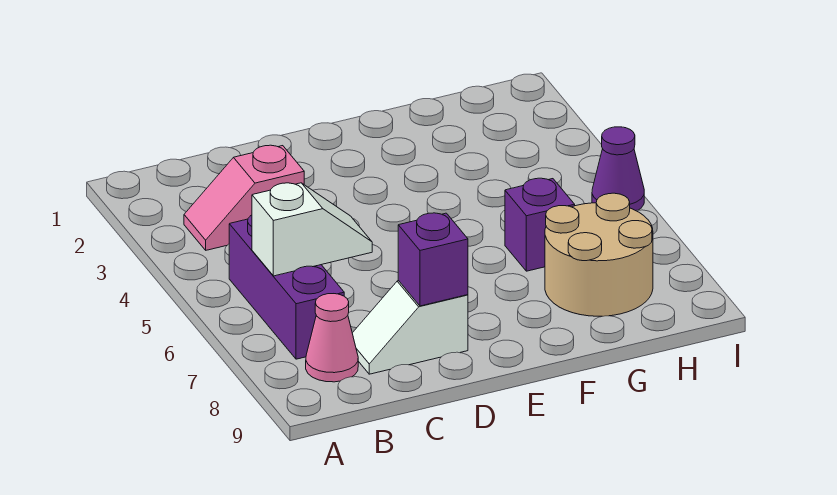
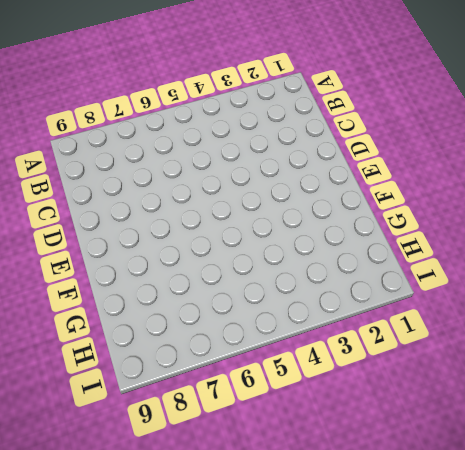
none -> pink slope B3:C3 level 1 top C
none -> purple brick B5:B7 level 1

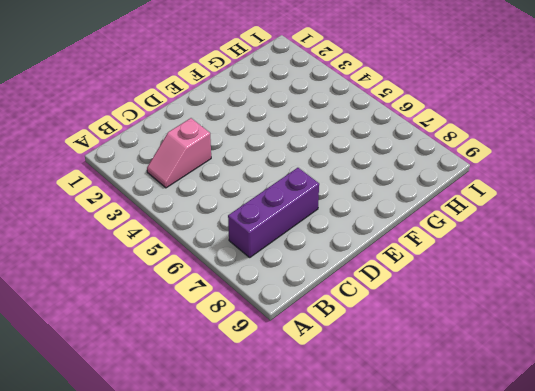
purple brick B7:D7 level 1 -> purple brick B5:B7 level 1
none -> pink cone B8 level 1
none -> white slope C8:D8 level 1 top D

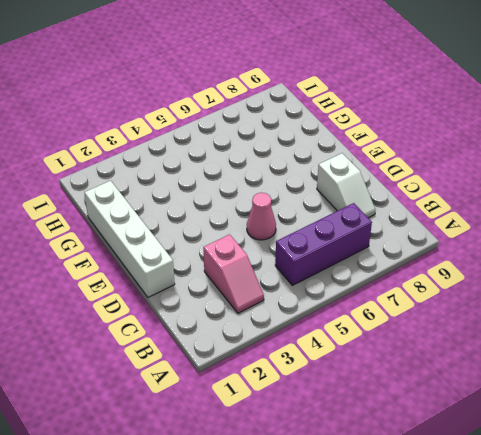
white brick D1:G1 level 1 -> none
pink cone D5 level 1 -> pink cone B8 level 1
none -> purple brick G6 level 1
none -> tan round brick G7:H8 level 1

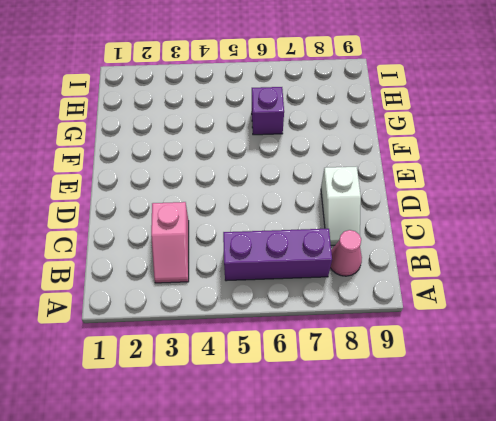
none -> tan round brick G7:H8 level 1
none -> purple cone I5 level 1

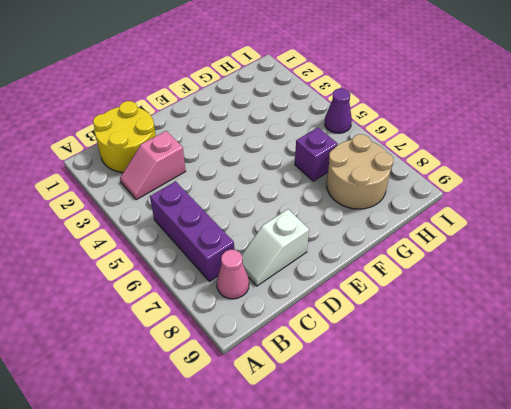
yellow round brick B1:C2 level 1 -> none
none -> white slope B6:C6 level 2 top B
none -> purple brick D8 level 2

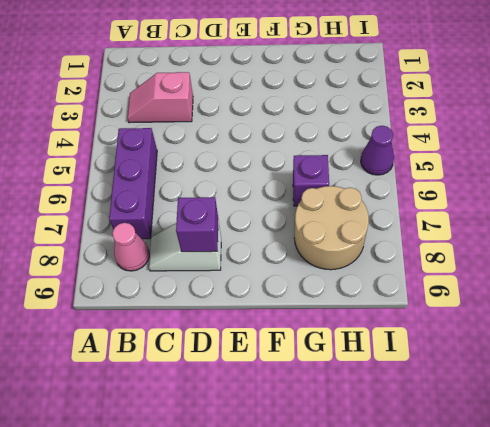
none -> white slope B6:C6 level 2 top B

